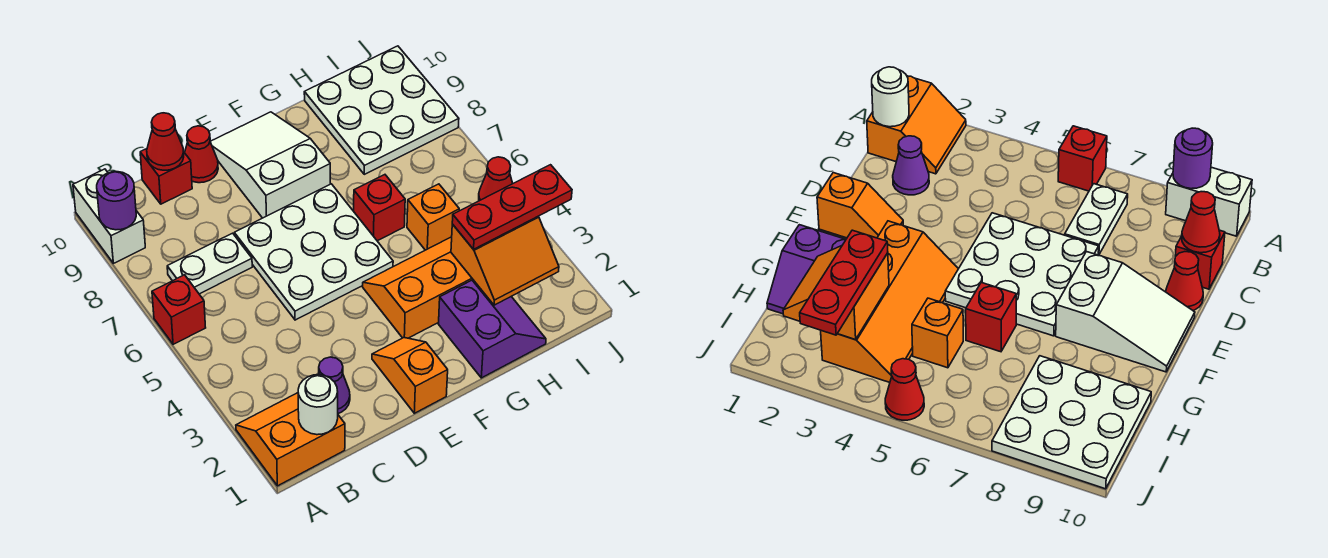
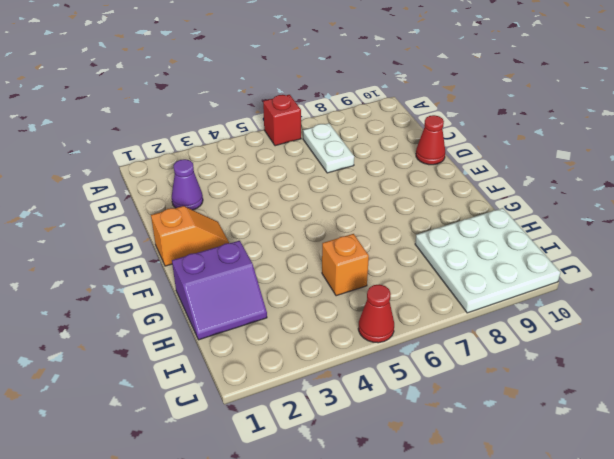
none -> orange slope A1:B2 level 1 top 1
none -> white brick A9:A10 level 1
none -> red brick C10 level 1

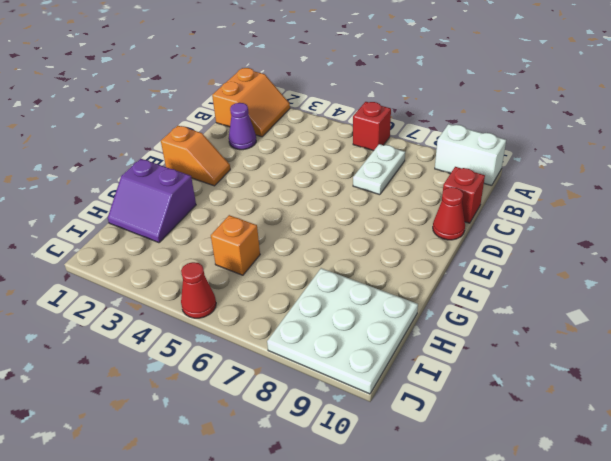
none -> white plate D5:F7 level 1
none -> white slope E8:F10 level 1 top 8
none -> orange slope F3:I4 level 1 top 3

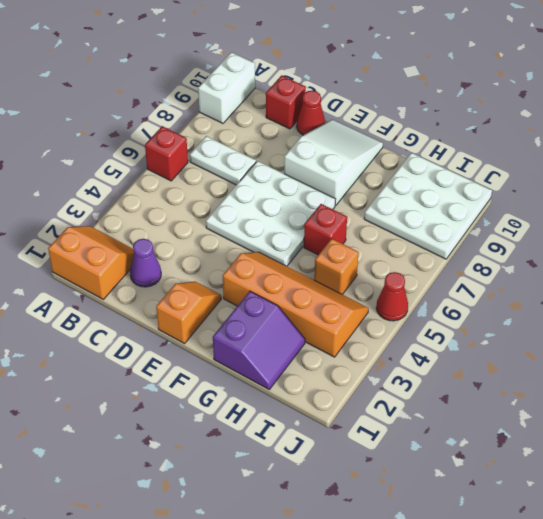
none -> purple round brick A9 level 2
none -> white round brick B1 level 2
none -> red cone C10 level 2

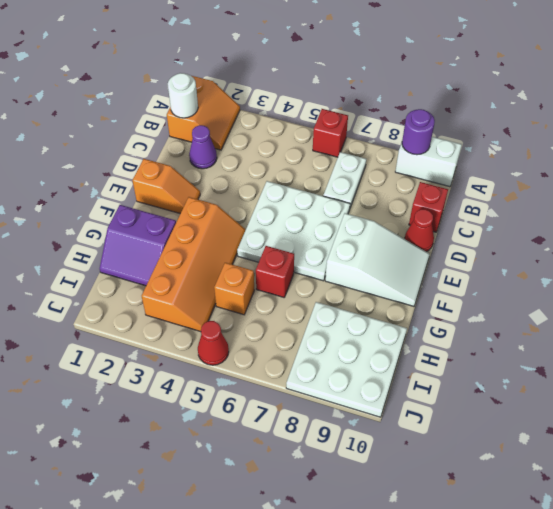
none -> red cone C10 level 2
none -> orange slope H2:I3 level 2 top 3
none -> red plate H3:J3 level 3

